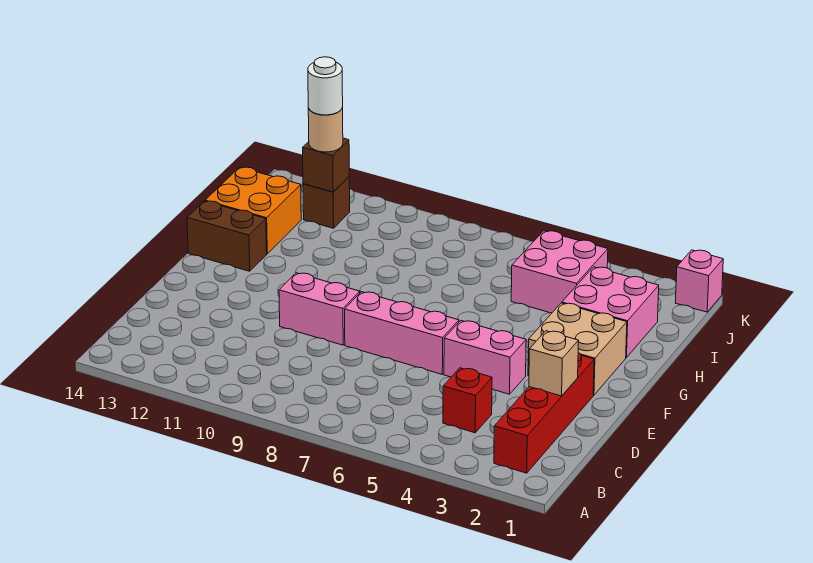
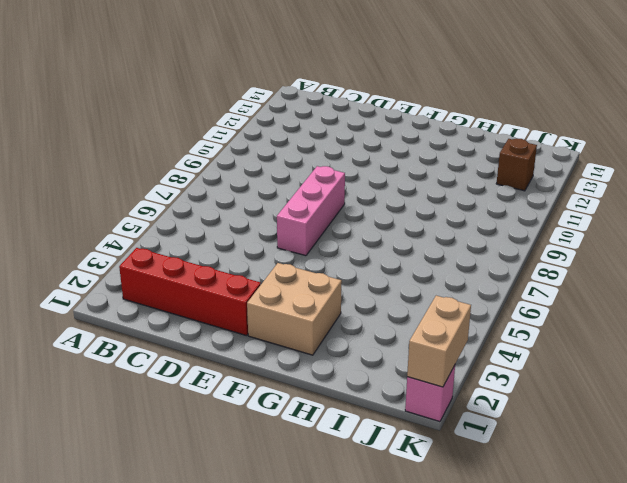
tan brick K1:K2 level 2 -> none
none -> red brick C4 level 1
none -> pink brick E4:E5 level 1
none -> pink brick E9:E10 level 1

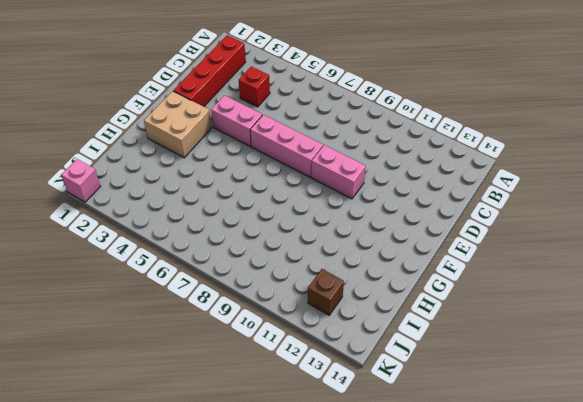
none -> brown brick G13:G14 level 1
none -> pink brick H2:I3 level 1
none -> orange brick H13:I14 level 1

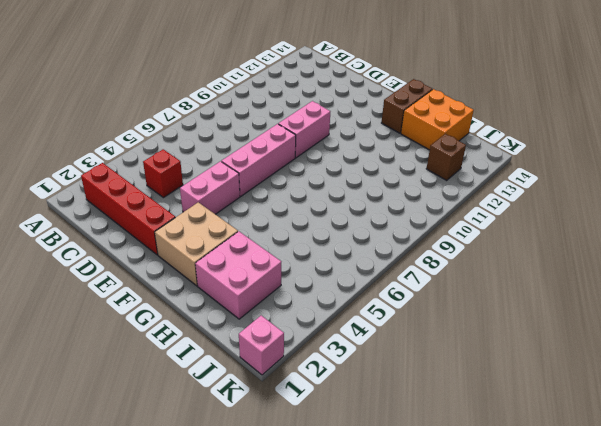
none -> pink brick I4:J5 level 1
none -> tan brick D2 level 2
none -> brown brick J12 level 2

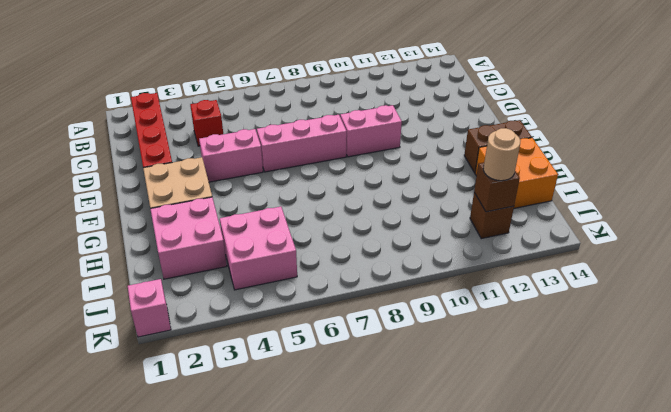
none -> tan brick D2 level 2
none -> white round brick J12 level 4

